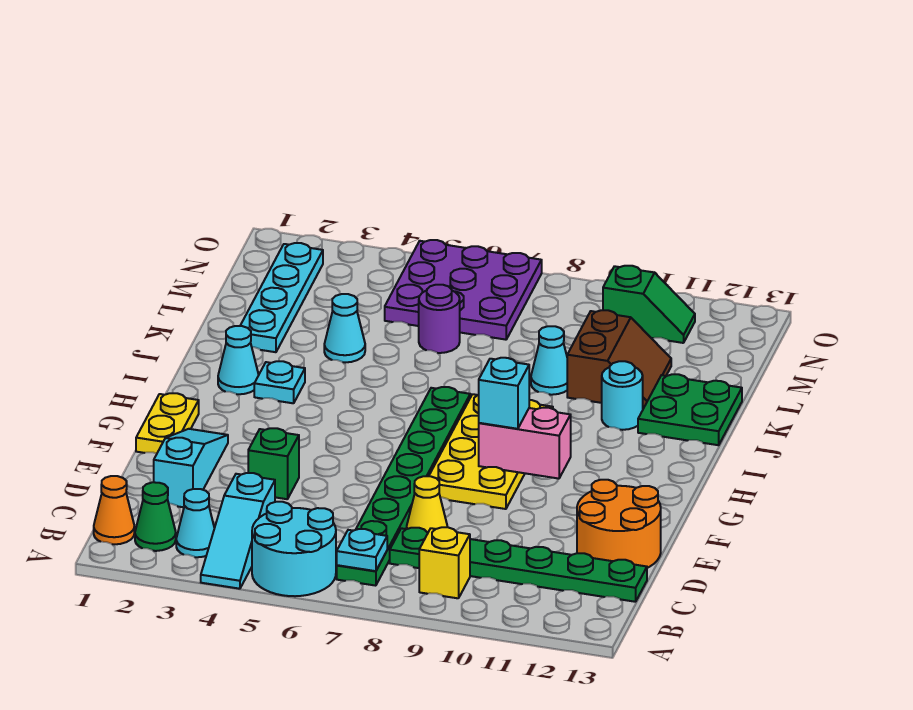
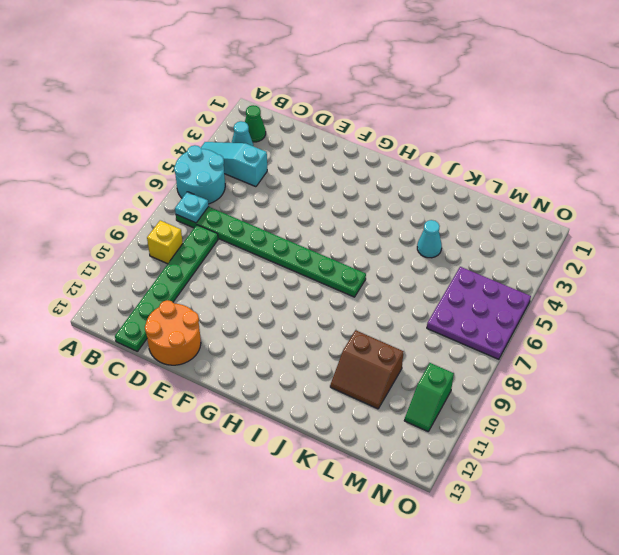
none -> orange cone B1 level 1
none -> cyan slope D2:F2 level 1 top D
none -> yellow cone D8 level 1

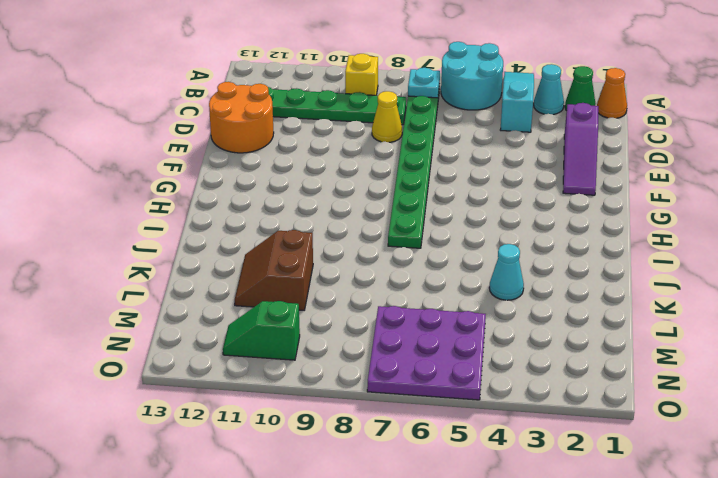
purple slope D2:F2 level 1 top D -> cyan slope D2:F2 level 1 top D
none -> green brick E4 level 1
none -> yellow plate F1:G1 level 1
none -> yellow plate F8:I9 level 1

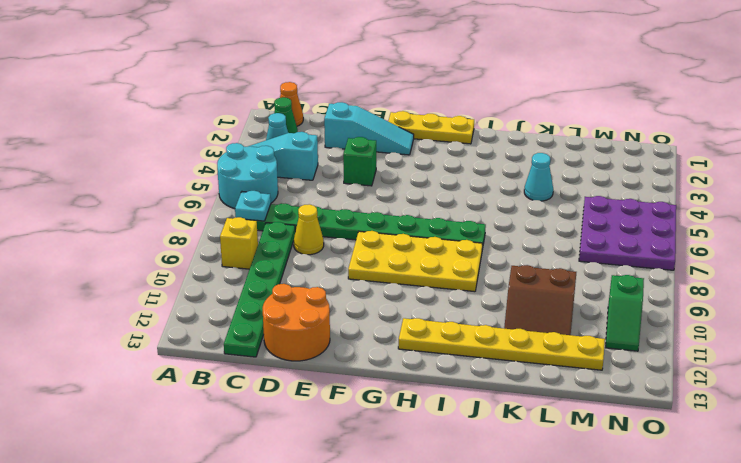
yellow plate F1:H1 level 1 -> yellow plate F1:G1 level 1
yellow plate H12:M12 level 1 -> green plate J12:K13 level 1
none -> cyan cone I2 level 1
none -> cyan plate I3 level 1
none -> cyan round brick J11 level 1

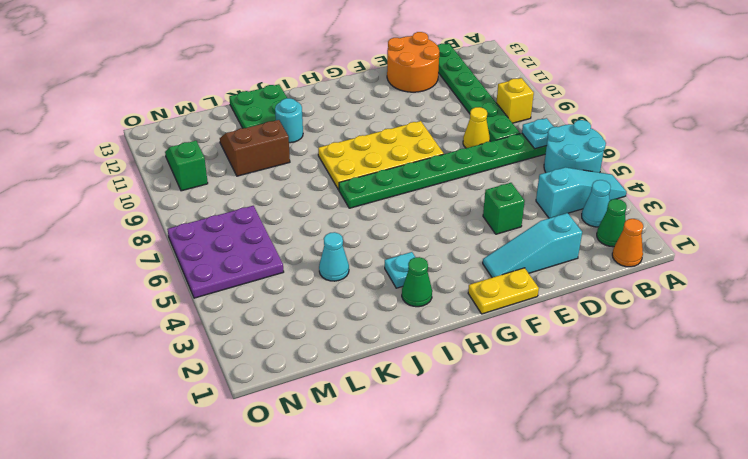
green cone I2 level 1 -> cyan cone I2 level 1
none -> cyan plate K2:N2 level 1
none -> cyan cone K9 level 1
none -> purple round brick L6 level 1

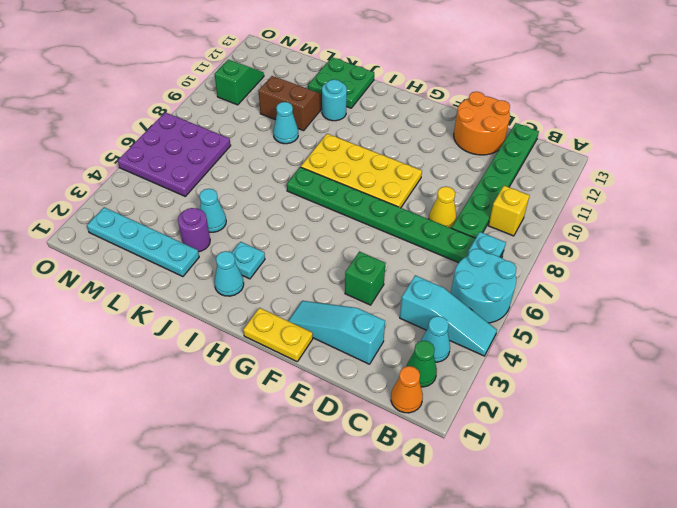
purple round brick K3 level 1 -> purple round brick L6 level 1
none -> pink brick G9:G10 level 2
none -> cyan brick G9 level 3

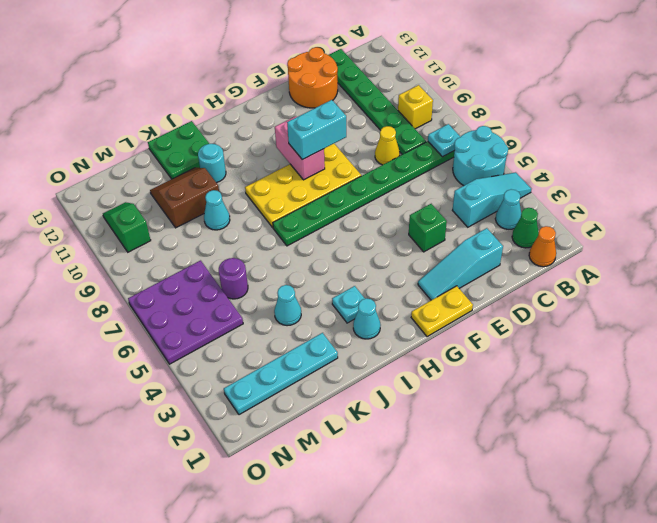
cyan brick F9:G9 level 3 -> cyan brick G9 level 3

